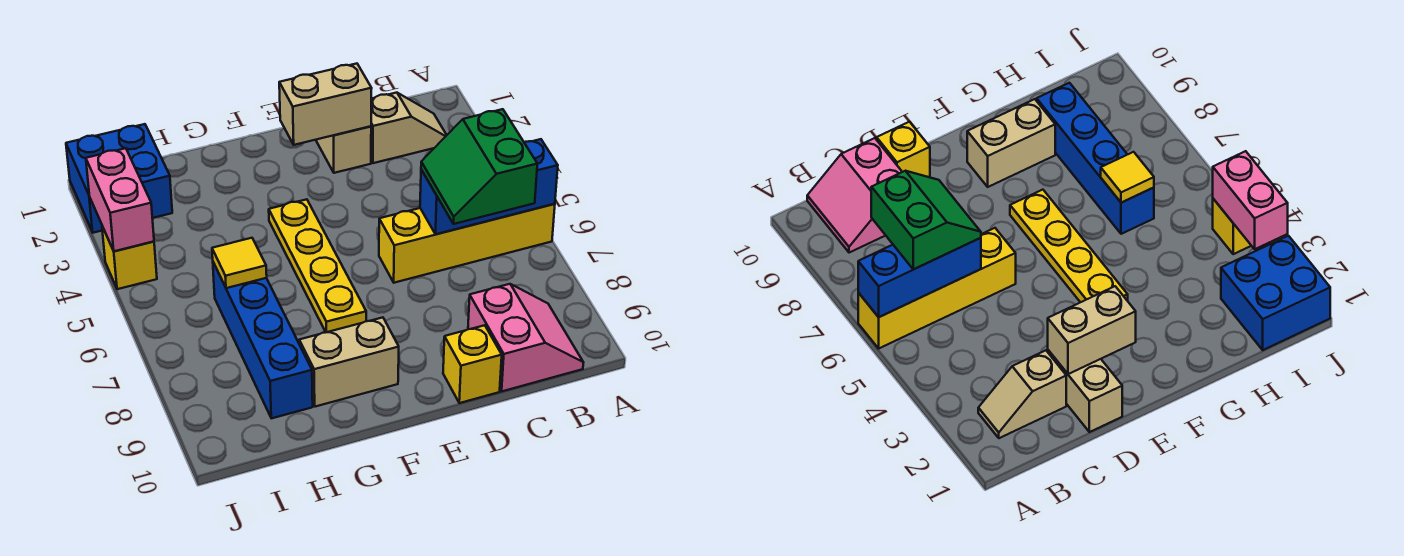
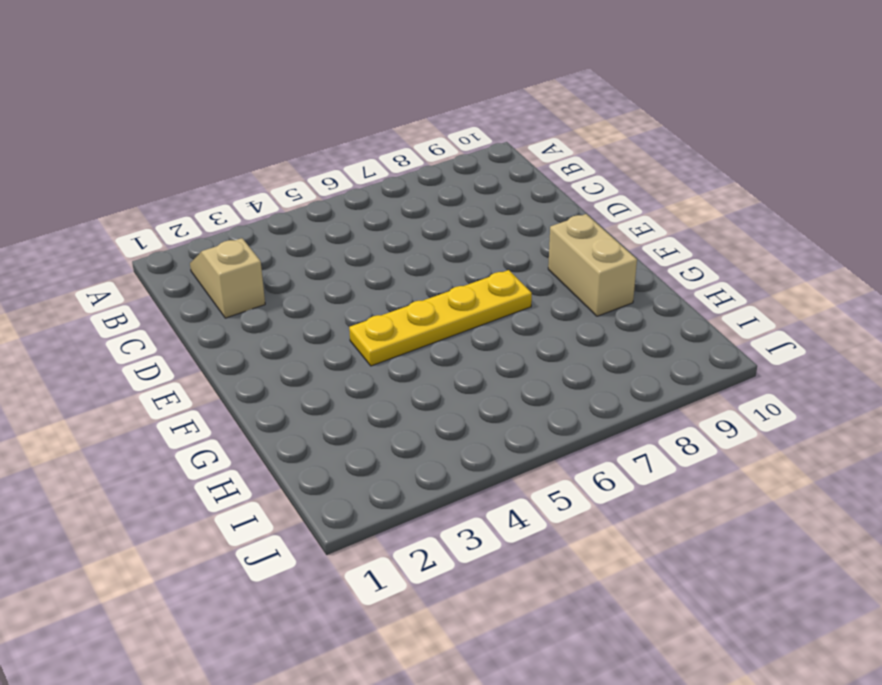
none -> yellow brick A6:D6 level 1
none -> pink slope B9:C10 level 1 top C
none -> tan brick D1:D2 level 1

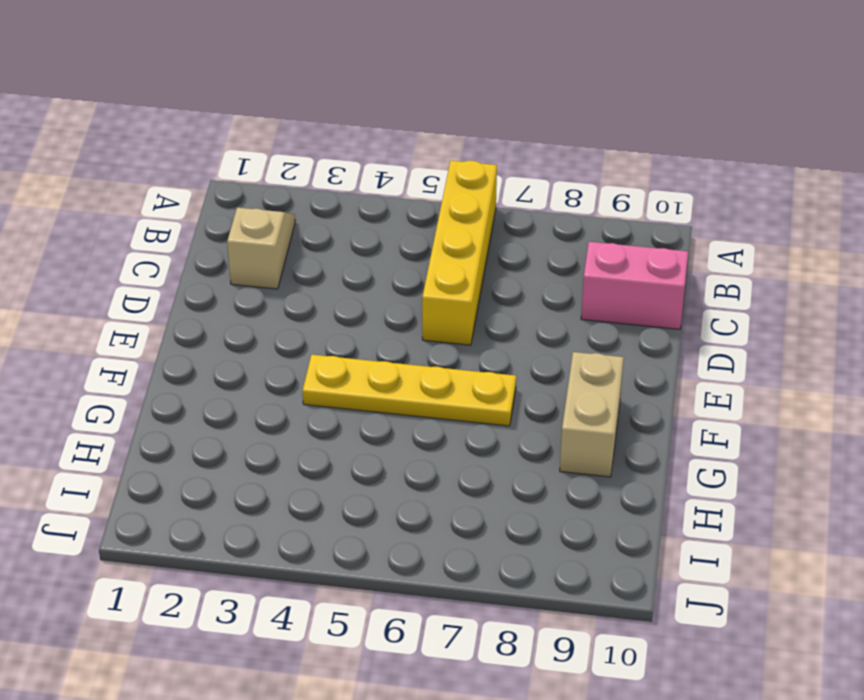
none -> tan brick D1:D2 level 1
none -> yellow brick D10 level 1
none -> blue brick H6:H9 level 1

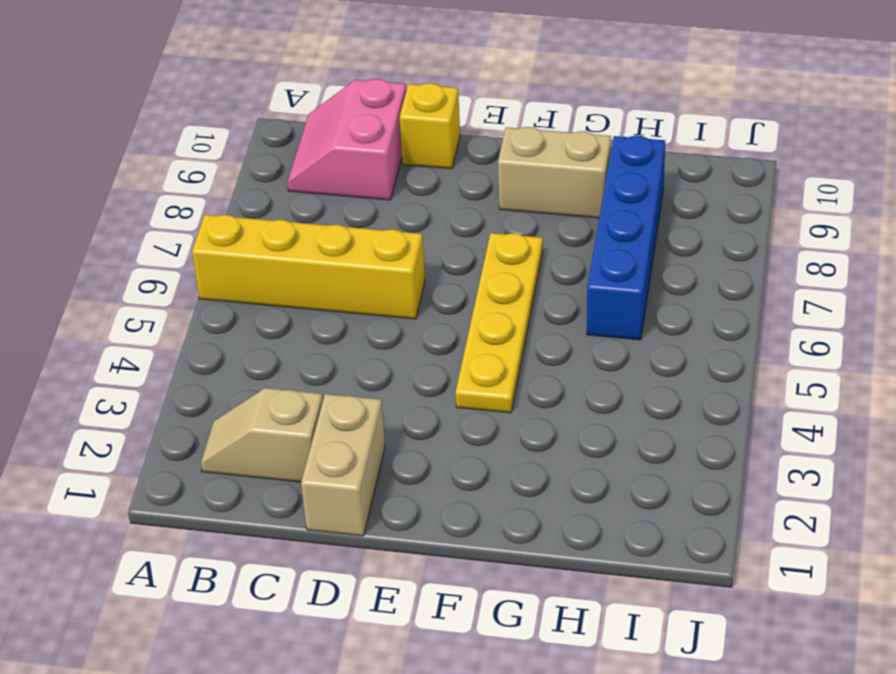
none -> blue brick I1:J2 level 1
none -> yellow brick J4 level 1
none -> blue brick A6:C6 level 2

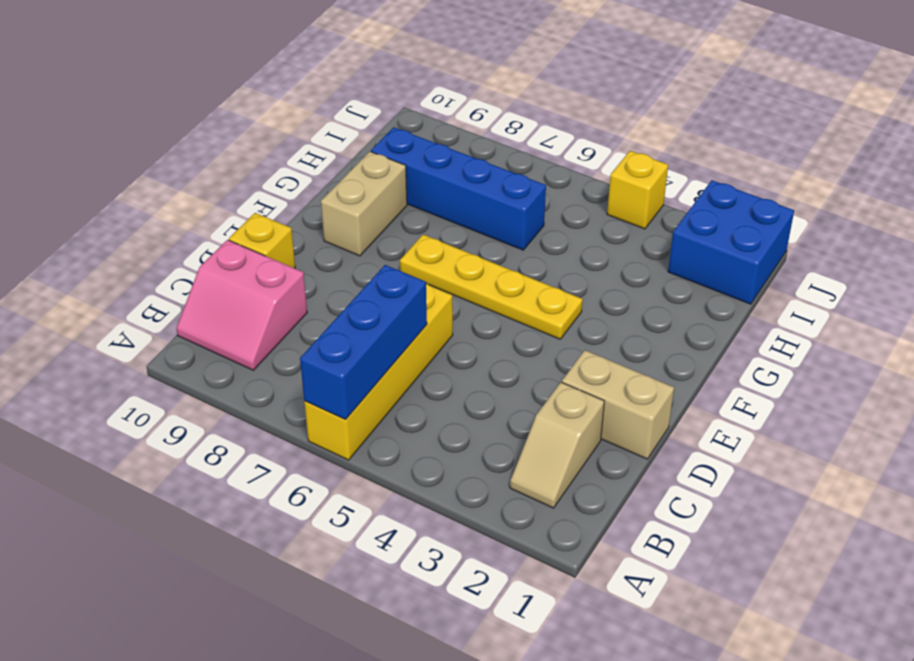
none -> tan brick D2:E2 level 2
none -> yellow tile H6 level 2
none -> pink brick J3:J4 level 2

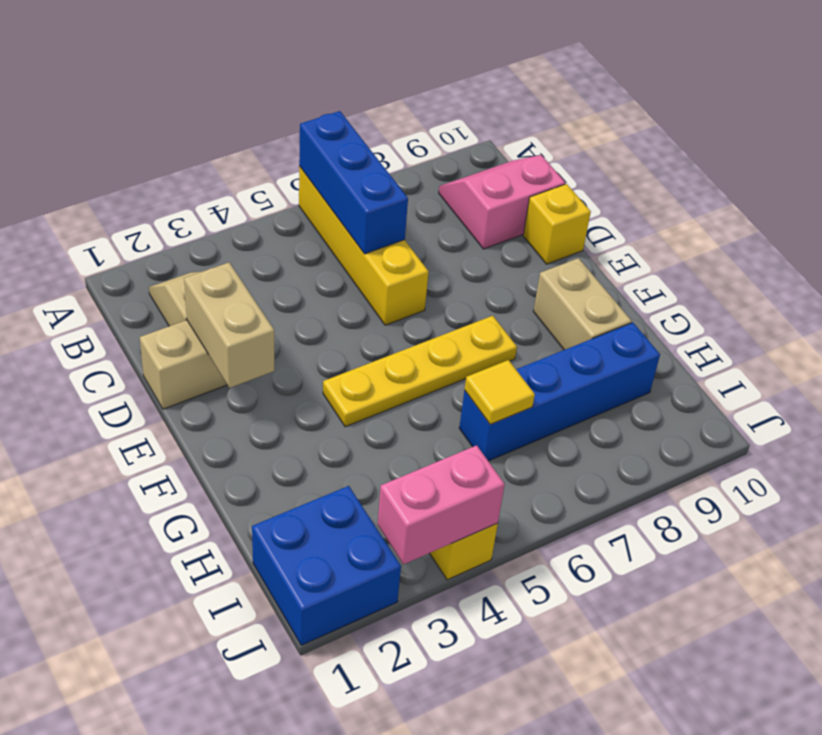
none -> green slope B6:C7 level 3 top B

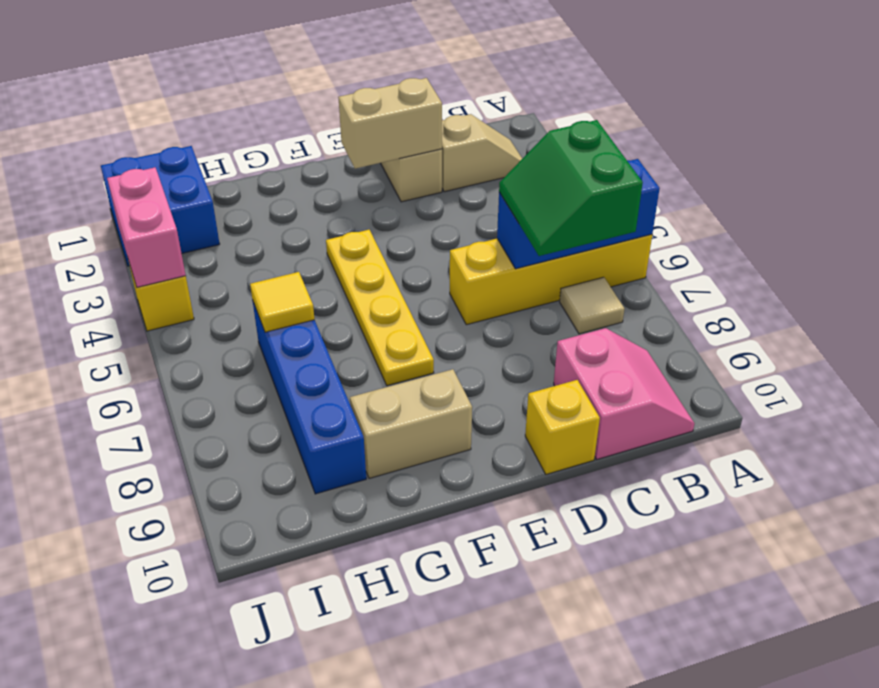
tan tile B7 level 1 -> none

